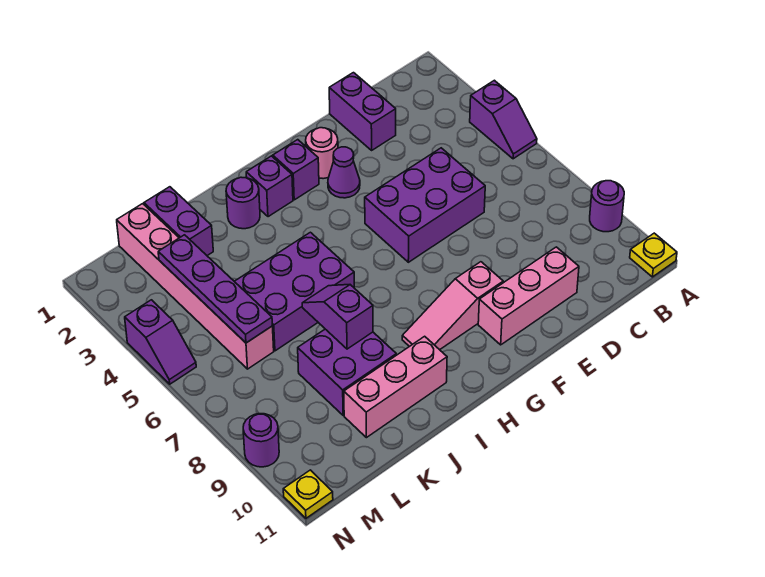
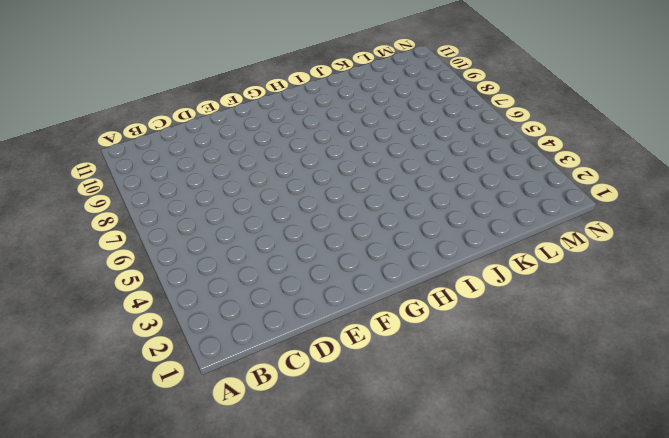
none -> purple slope A4:A5 level 1 top 4
none -> purple round brick A9 level 1
none -> yellow plate A11 level 1

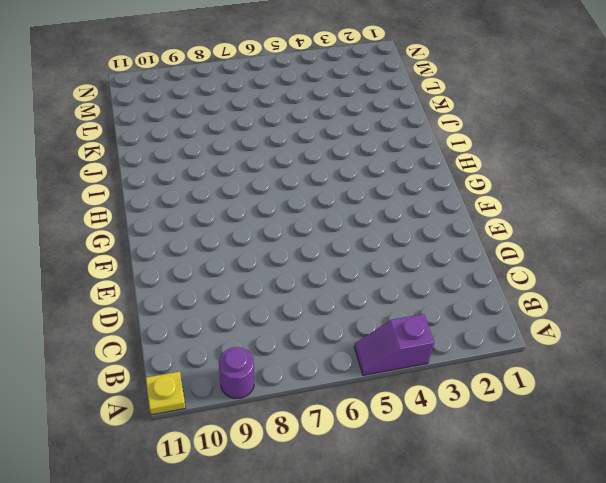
none -> purple brick D1:D2 level 1
none -> purple brick D5:F6 level 1
none -> pink brick D10:F10 level 1

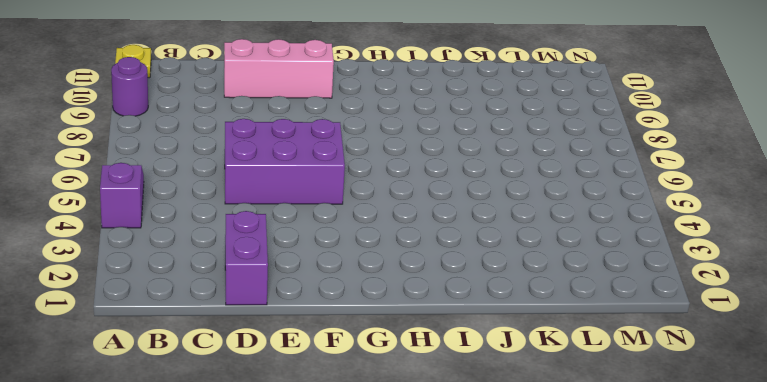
none -> pink round brick F2 level 1
none -> purple cone F3 level 1
none -> pink slope F9:H9 level 1 top F

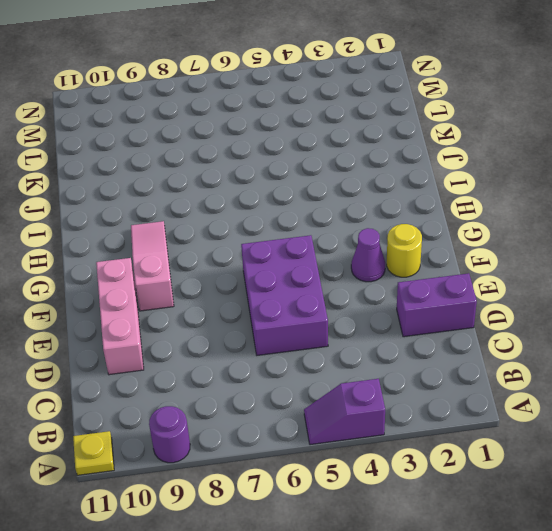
yellow round brick F2 level 1 -> pink round brick F2 level 1
none -> purple brick G2 level 1
none -> purple brick H2 level 1
none -> purple round brick I2 level 1

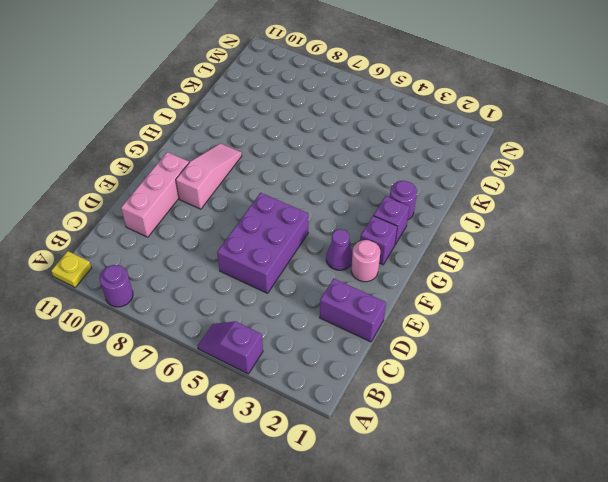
none -> purple brick I5:K6 level 1
none -> pink brick I10:K10 level 1
none -> purple brick J8:K9 level 1

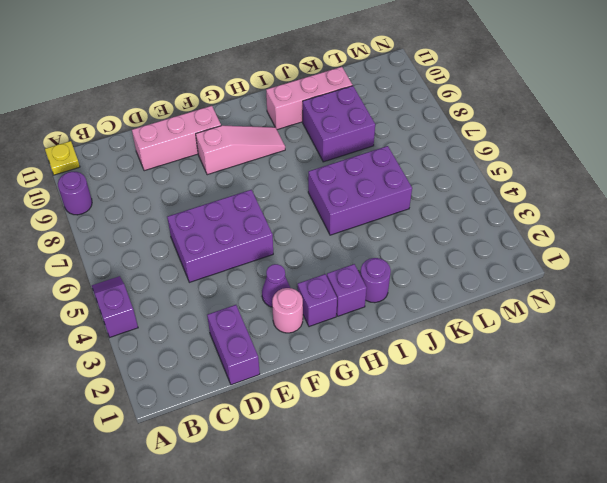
none -> purple brick K1:K2 level 1
none -> pink brick L1:L6 level 1
none -> purple slope N4:N5 level 1 top 4

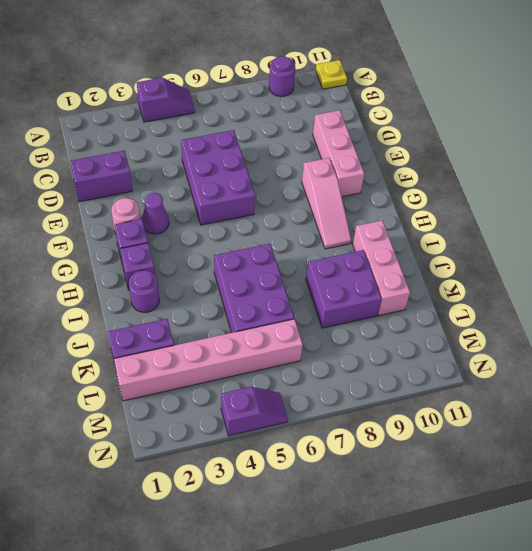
none -> purple round brick N9 level 1
none -> yellow plate N11 level 1
none -> purple slope J7:J8 level 2 top 8

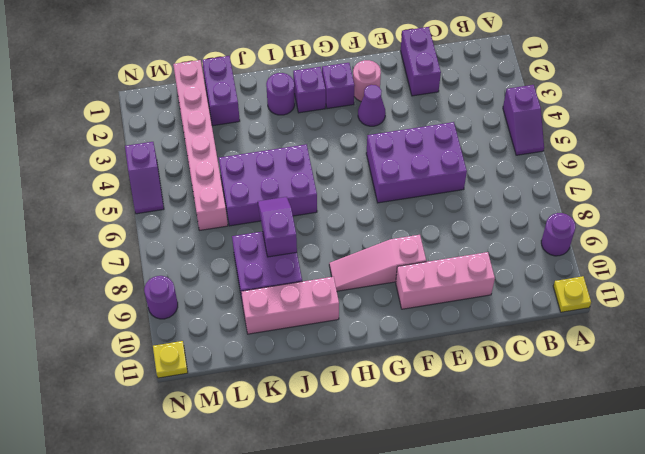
none -> purple plate L3:L6 level 2

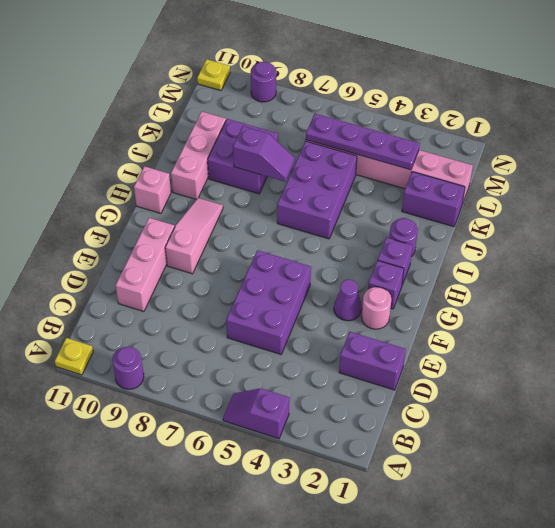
pink brick H11 level 1 -> none
none -> purple slope N4:N5 level 1 top 4

